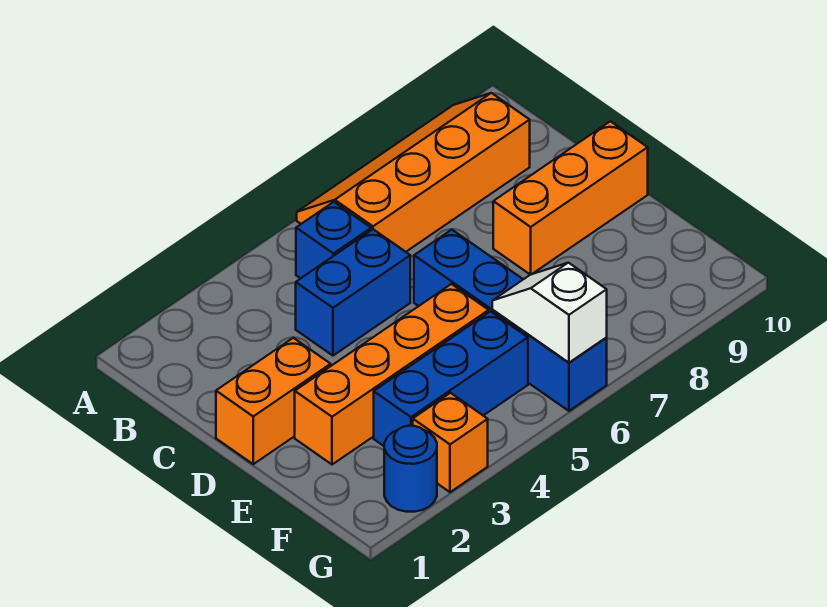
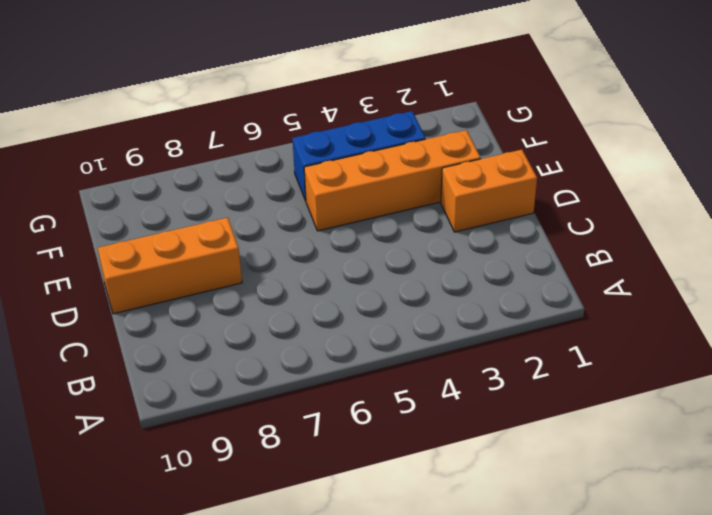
none -> orange slope A6:B9 level 1 top B
none -> blue brick B5 level 1

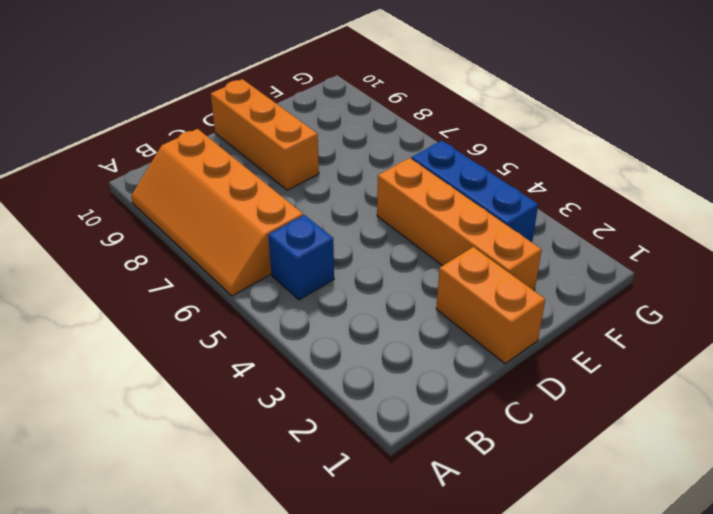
none -> blue brick C4:C5 level 1
none -> blue brick D6:G6 level 1

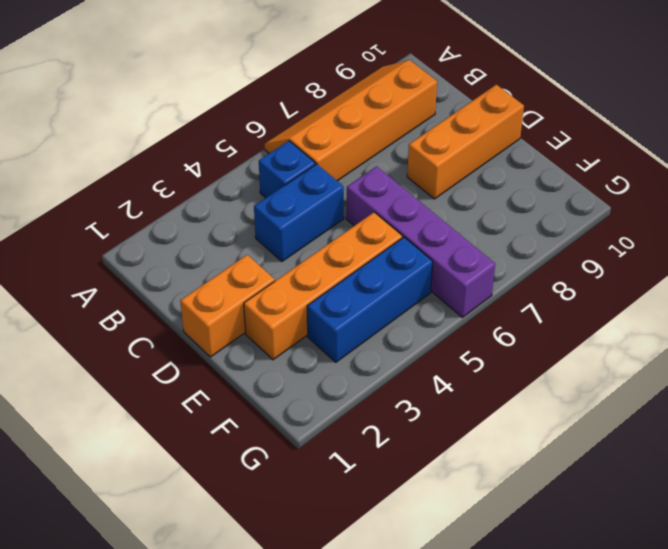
purple brick D6:G6 level 1 -> blue brick D6:G6 level 1
none -> blue round brick G2 level 1
none -> orange brick G3 level 1

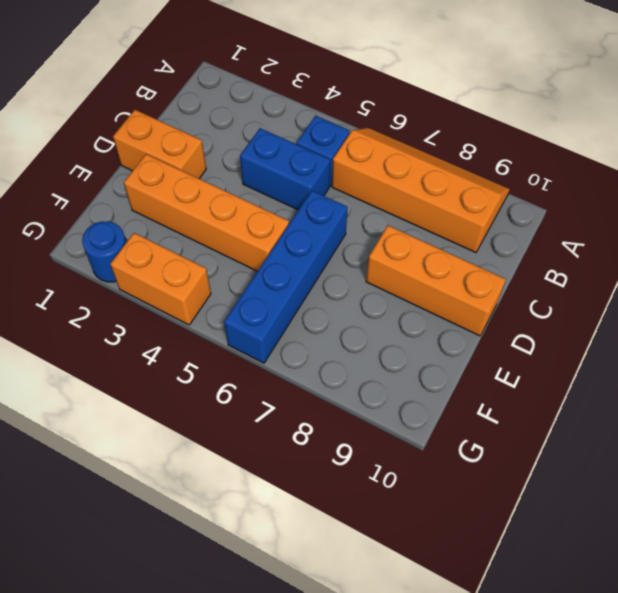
orange brick G3:G4 level 1 -> orange brick G3 level 1
none -> blue brick F3:F5 level 1
none -> white slope F6:G6 level 2 top G

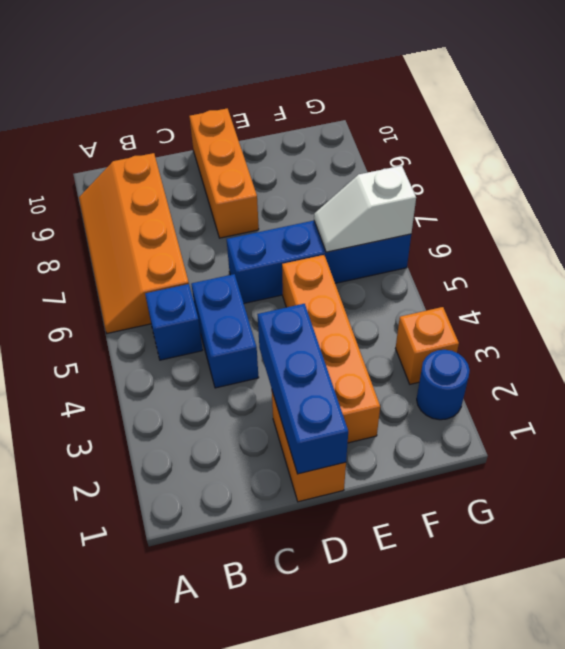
blue brick D1:D3 level 2 -> blue brick F3:F5 level 1

